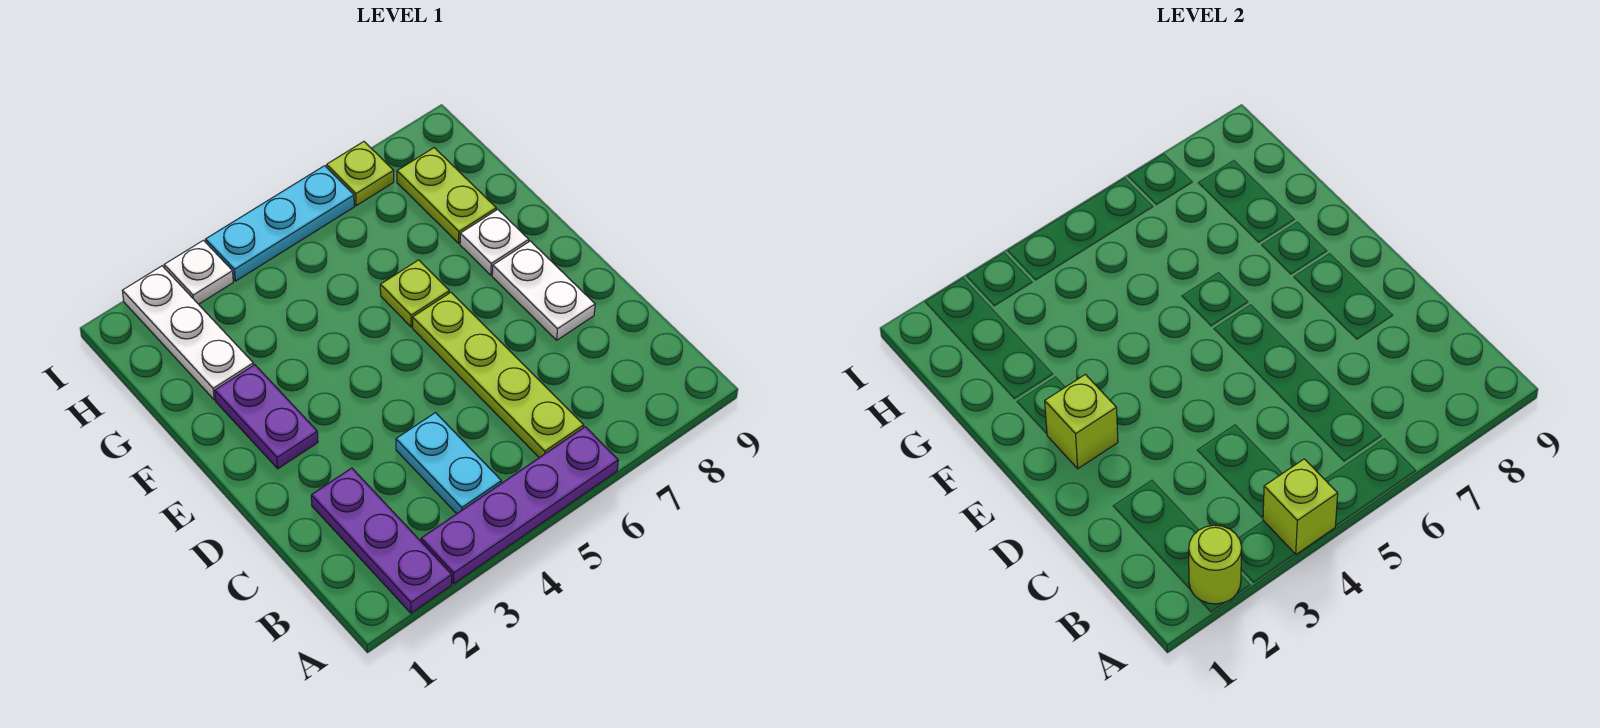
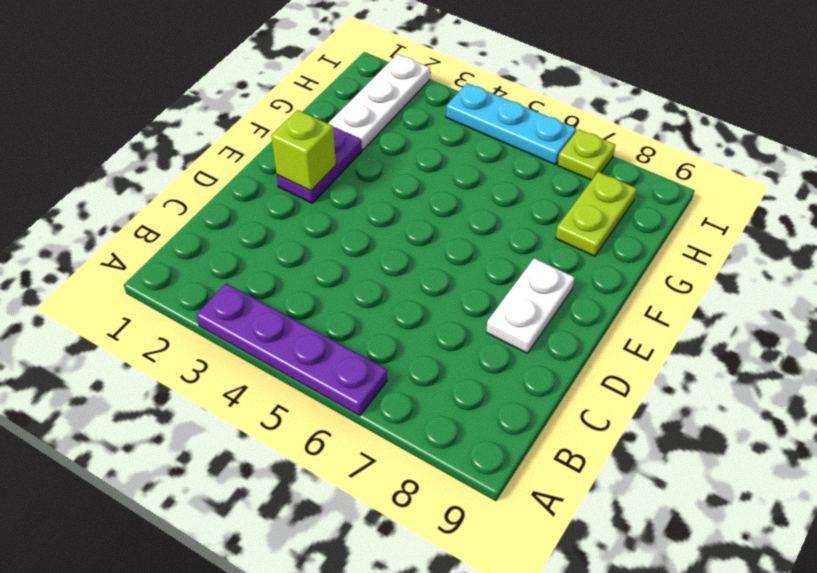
none -> purple plate A2:C2 level 1
none -> cyan plate B4:C4 level 1
none -> lime plate B6:E6 level 1

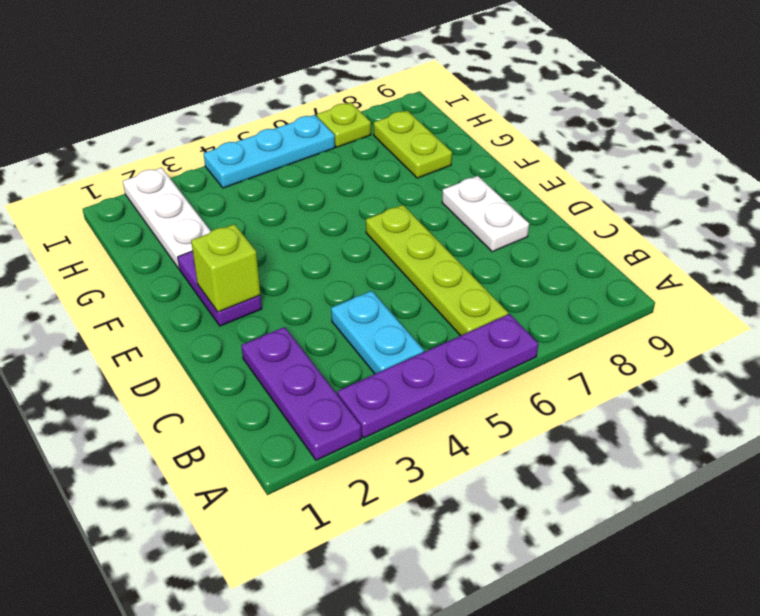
none -> lime plate F6 level 1
none -> white plate F8 level 1
none -> white plate I3 level 1

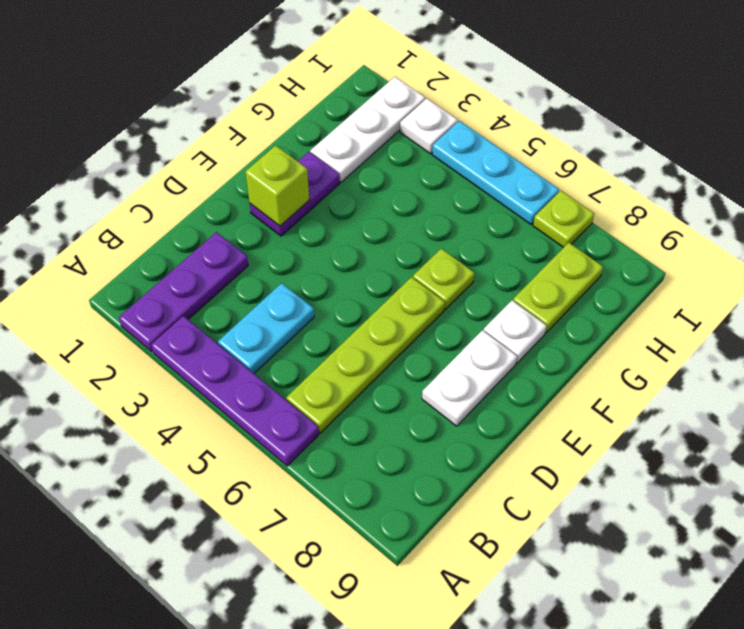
none -> lime round brick A2 level 2
none -> lime brick A4 level 2

